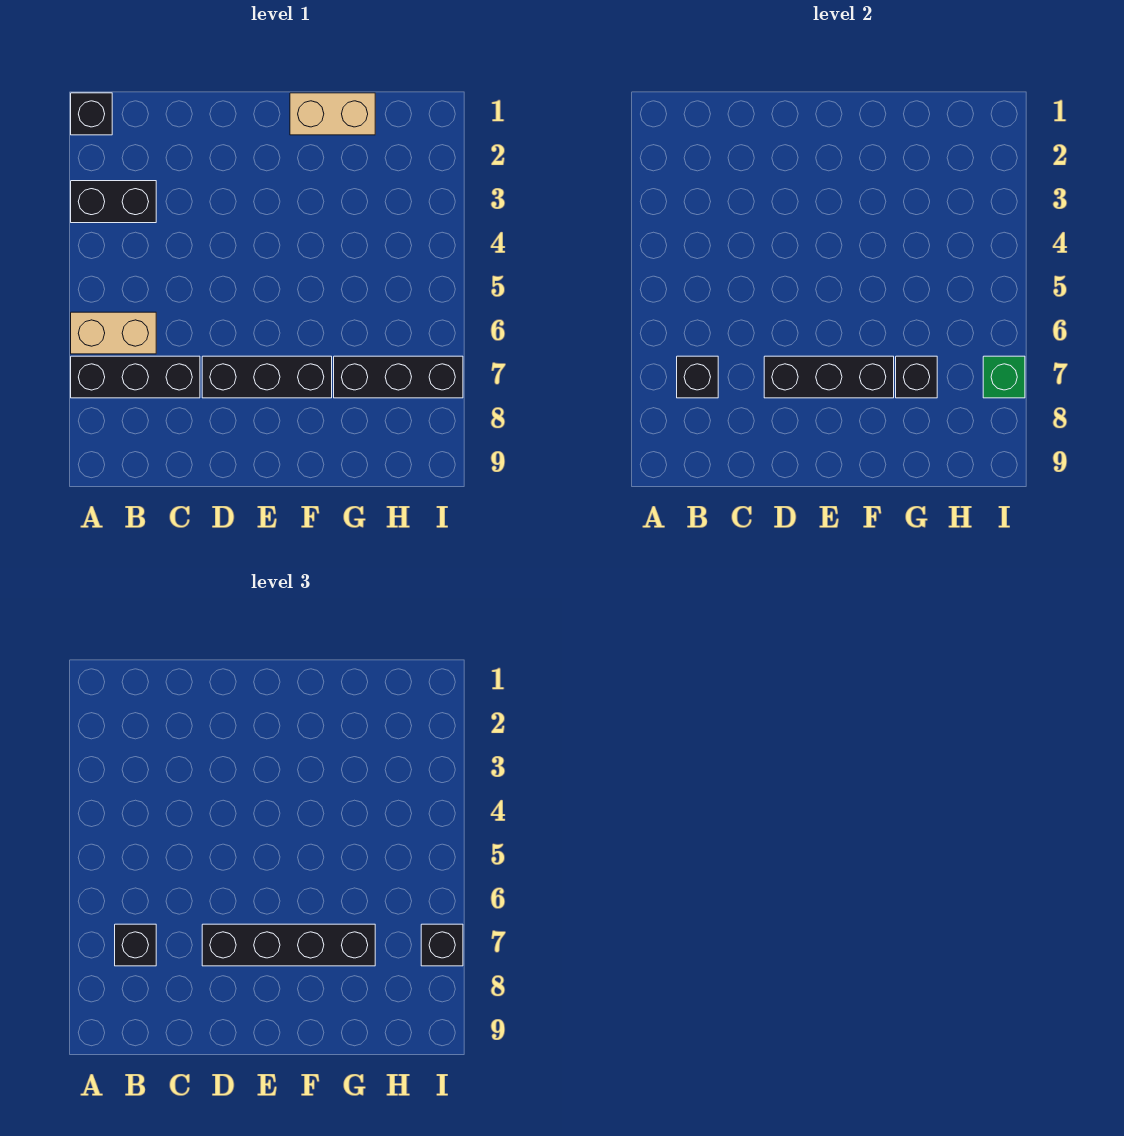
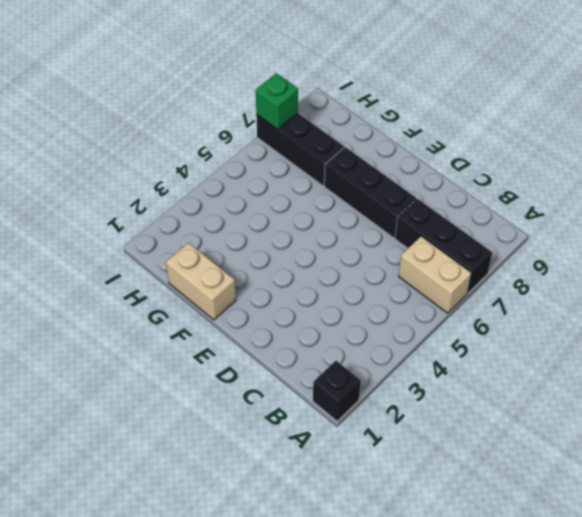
none -> black brick A3:B3 level 1
none -> black brick B7 level 2
none -> black brick D7:F7 level 2

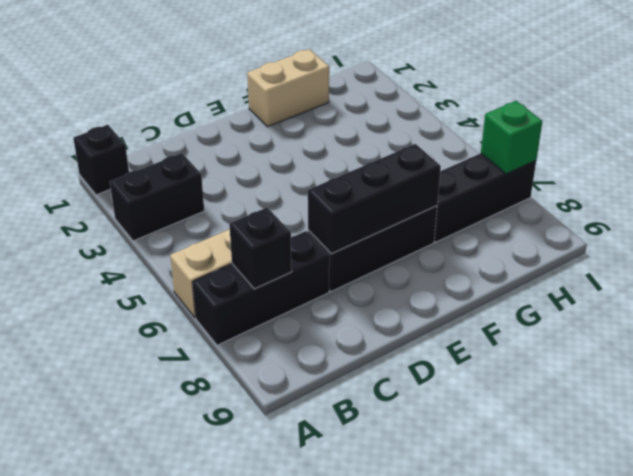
none -> black brick G7 level 2
none -> black brick B7 level 3
none -> black brick D7:G7 level 3

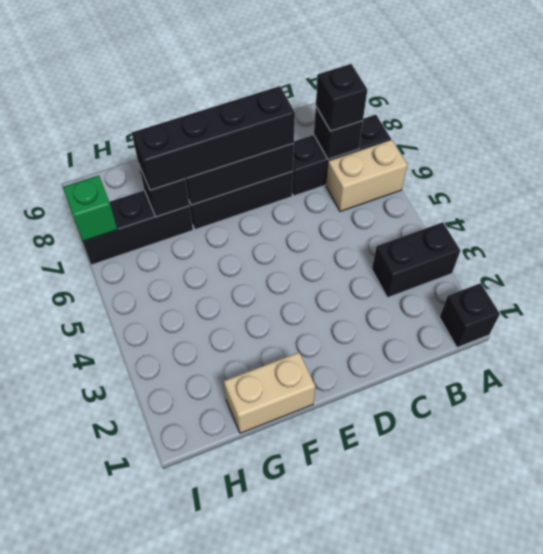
none -> black brick I7 level 3

